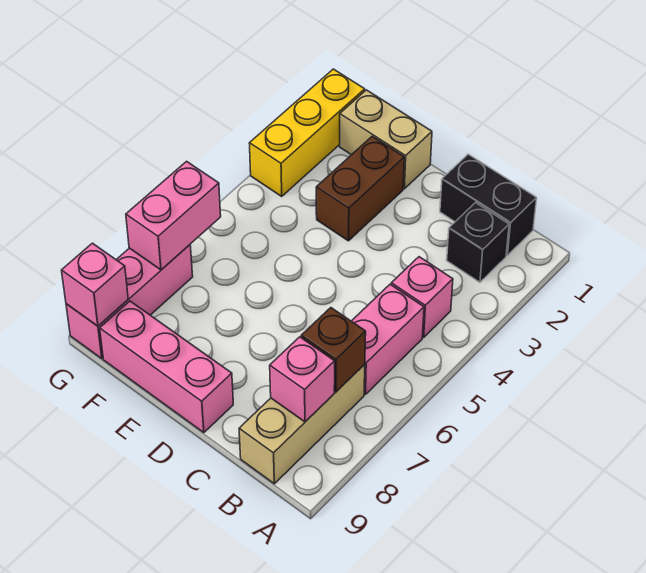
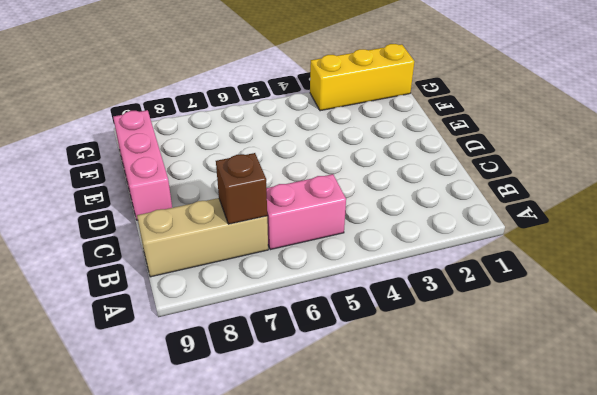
none -> black brick B1:C1 level 1
none -> black brick B2 level 1
none -> pink brick B4 level 1

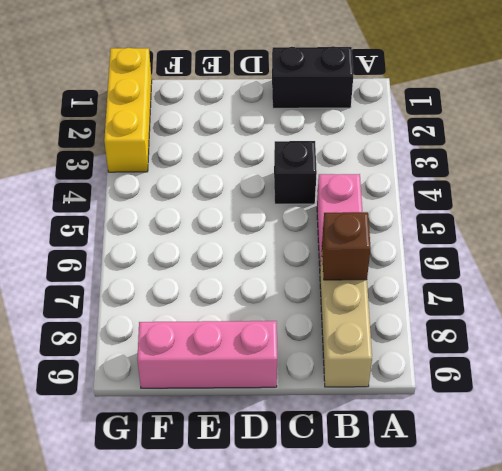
black brick C4 level 1 -> black brick B2 level 1
none -> pink brick B4 level 1
none -> tan brick E1:F1 level 1
none -> brown brick E2:E3 level 1

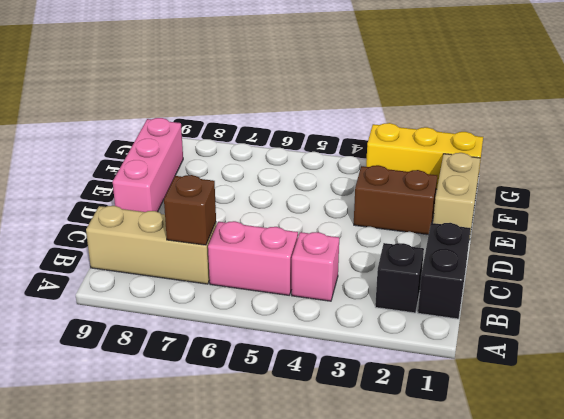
none -> pink brick G7:G9 level 1
none -> pink brick B8 level 2
none -> pink brick G6:G7 level 2

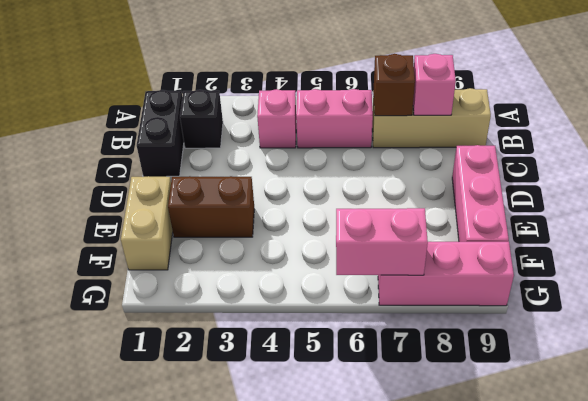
none -> yellow brick G1:G3 level 1
none -> pink brick G9 level 2

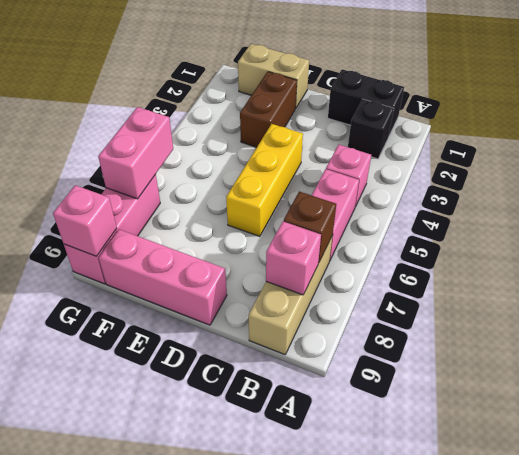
yellow brick D4:D6 level 1 -> yellow brick G1:G3 level 1

